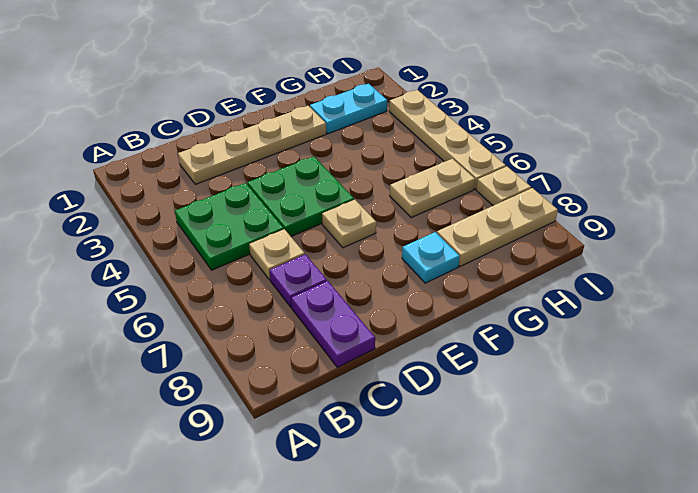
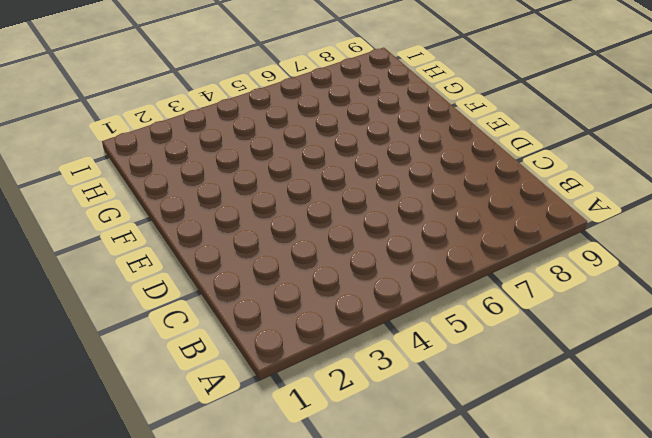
none -> green plate B4:C5 level 1
none -> tan plate C2:F2 level 1
none -> tan plate C6 level 1

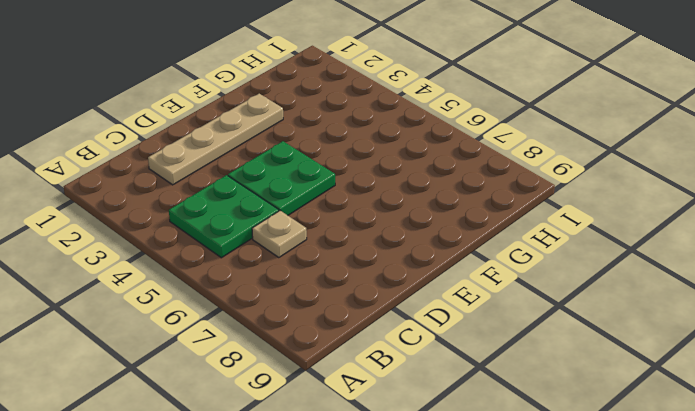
none -> purple plate C7 level 1
none -> purple plate C8:C9 level 1
none -> tan plate E6 level 1

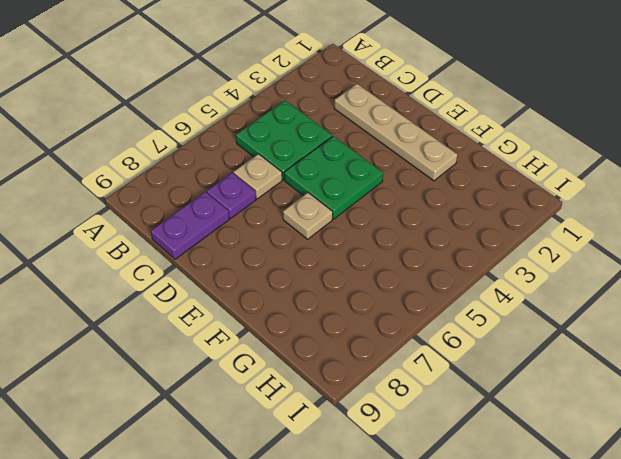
none -> cyan plate F8 level 1
none -> cyan plate G2:H2 level 1
none -> tan plate G6:H6 level 1

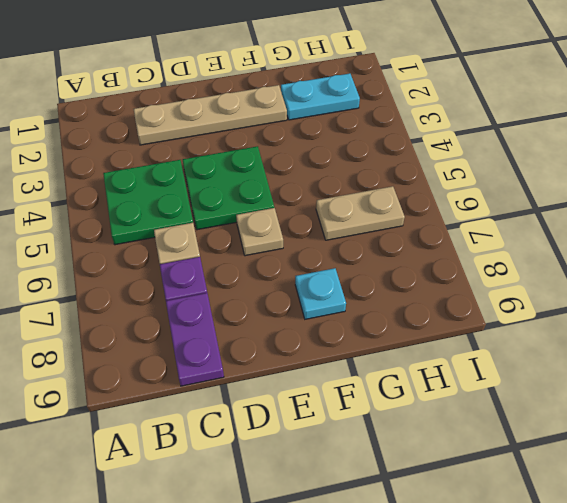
none -> tan plate G8:I8 level 1
none -> tan plate I3:I6 level 1
none -> tan plate I7 level 1

